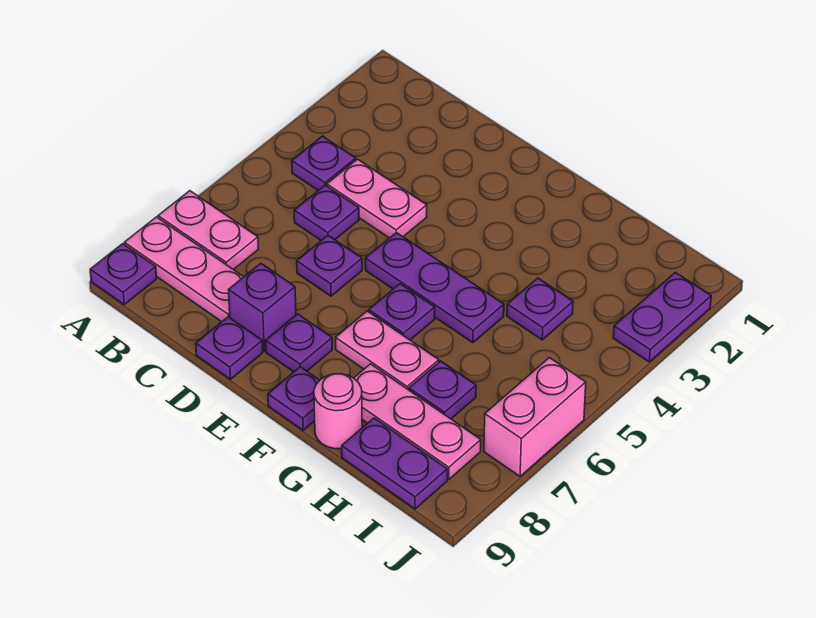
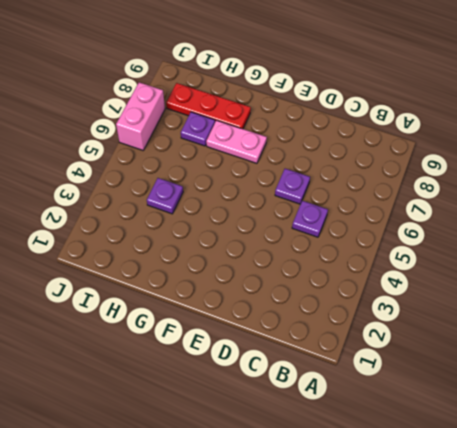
red plate G8:I8 level 1 -> pink plate G8:I8 level 1
none -> pink plate A7:B7 level 1
none -> pink plate A8:C8 level 1
none -> purple plate A9 level 1

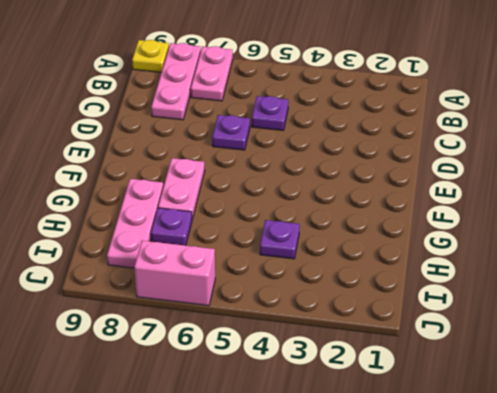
yellow plate A9 level 1 -> purple plate A9 level 1
none -> purple plate B4 level 1
none -> pink plate C4:D4 level 1
none -> purple brick D8 level 1

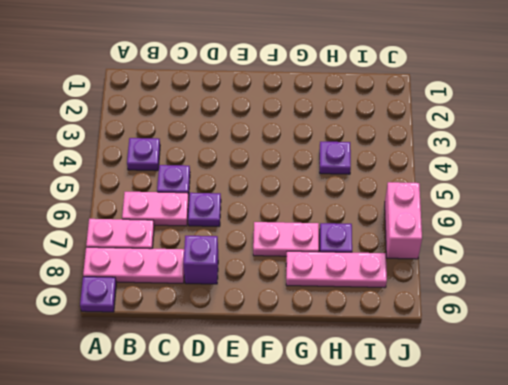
pink plate B6:C6 level 1 -> pink plate C4:D4 level 1
none -> purple plate D9 level 1
none -> purple plate E5:G5 level 1
none -> purple plate E8 level 1

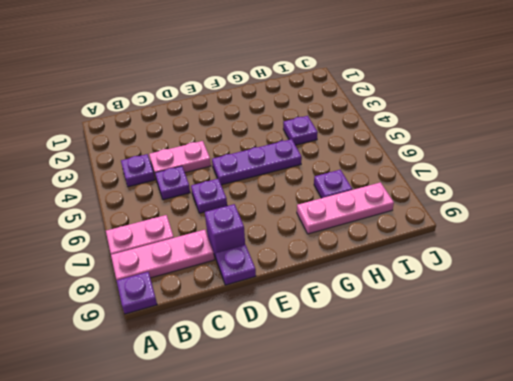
none -> purple plate E8 level 1
none -> purple plate F6 level 1
none -> pink plate F7:G7 level 1

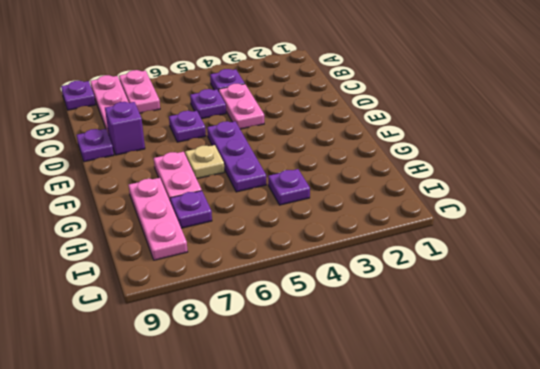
tan plate F6 level 1 -> purple plate F6 level 1
none -> purple plate E8 level 1
none -> purple plate F9 level 1
none -> pink round brick G9 level 1

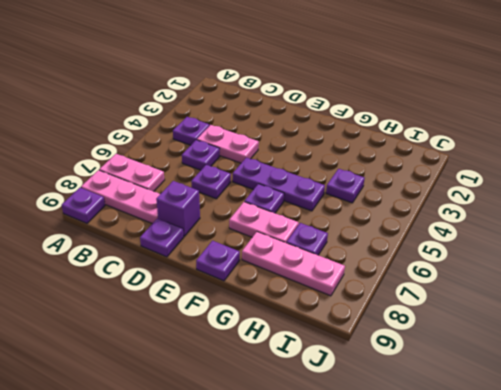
none -> purple plate E8 level 1
none -> pink round brick G9 level 1
none -> purple plate H9:I9 level 1

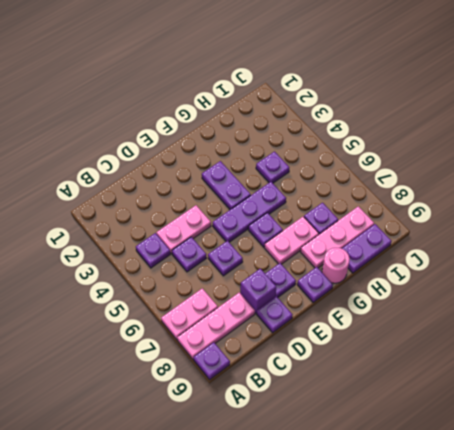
purple plate F3:F4 level 1 -> purple plate J2:J3 level 1
none -> pink brick J6:J7 level 1

